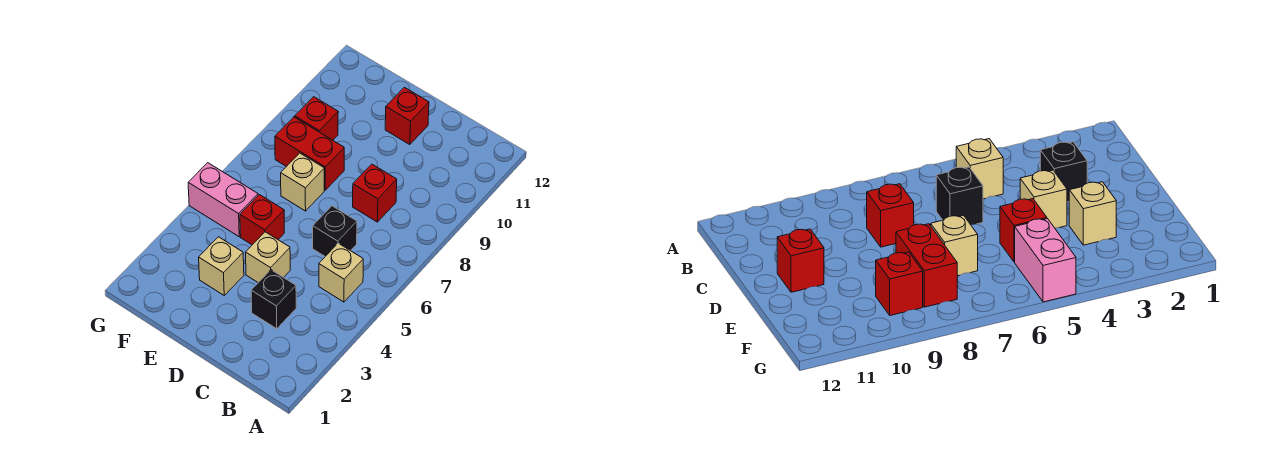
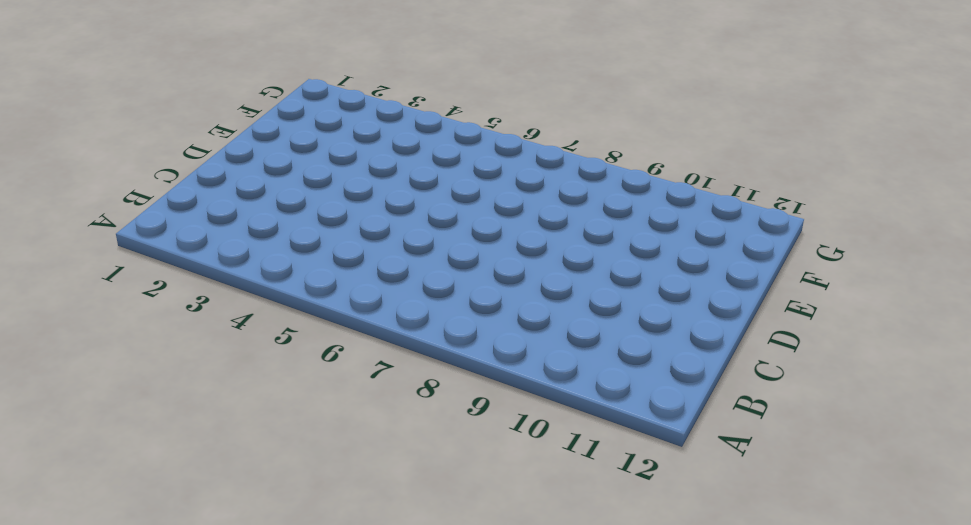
none -> tan brick B5 level 1
none -> black brick C3 level 1
none -> black brick C6 level 1

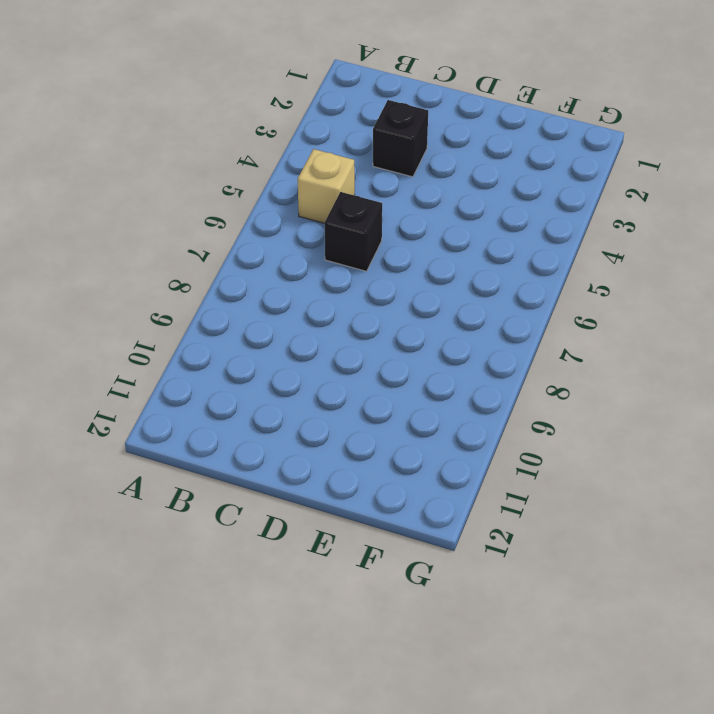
none -> red brick C8 level 1
none -> tan brick D4 level 1
none -> red brick D11 level 1

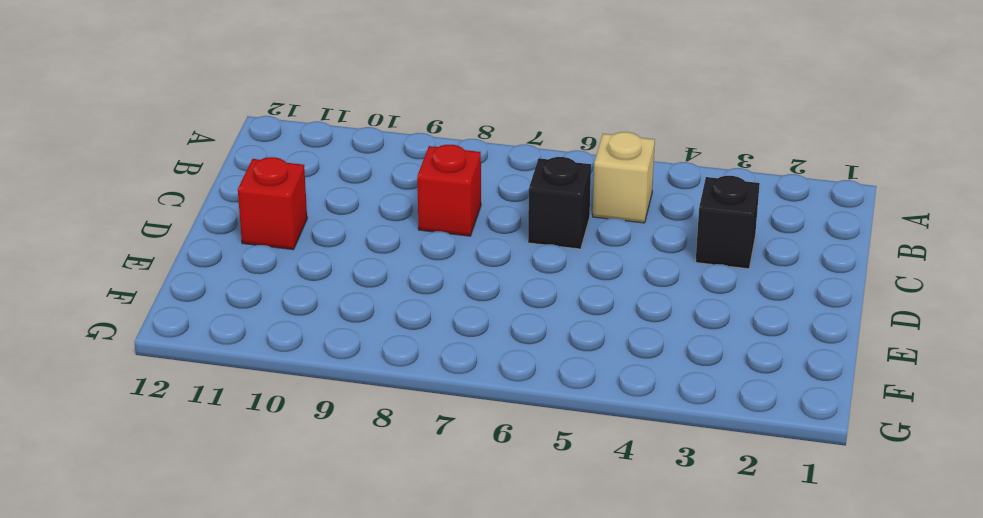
none -> tan brick D4 level 1
none -> tan brick E3 level 1
none -> red brick E5 level 1

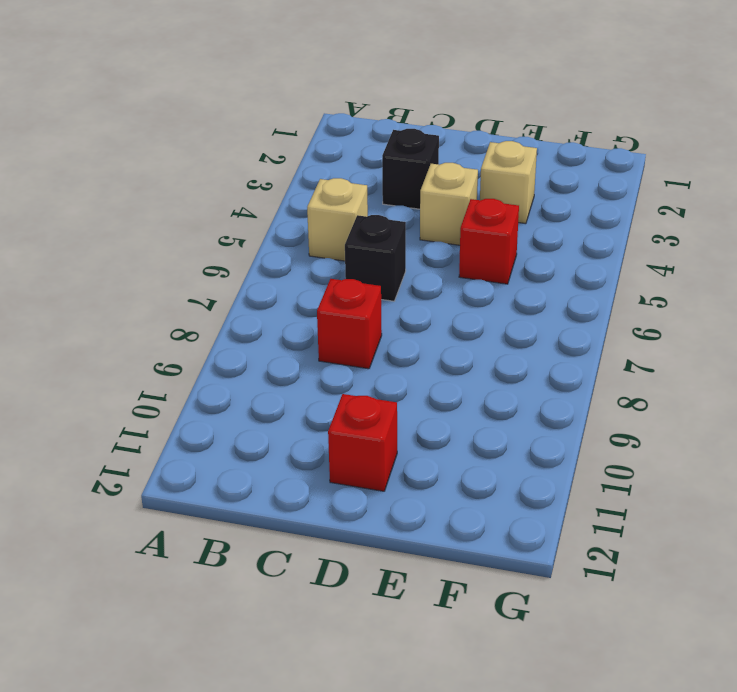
none -> tan brick E7 level 1
none -> red brick E8:F8 level 1
none -> pink brick F5:G5 level 1

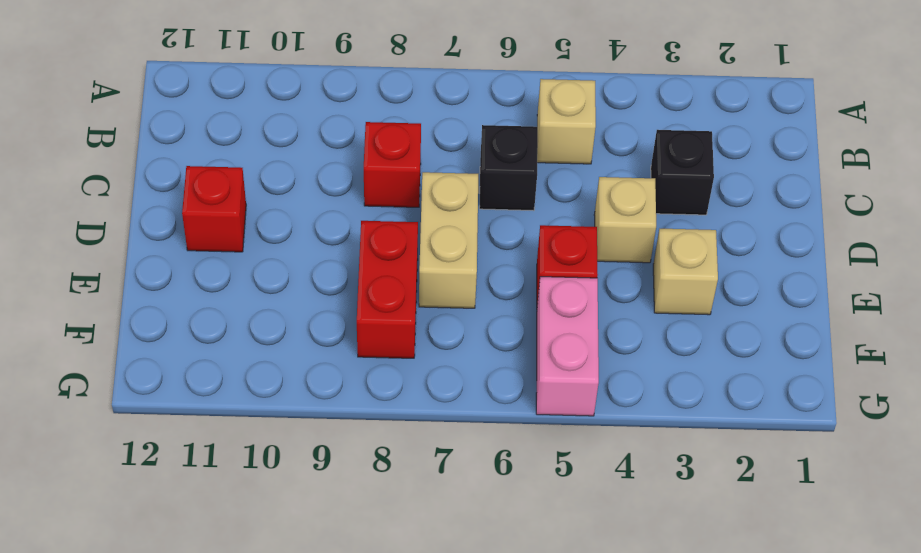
tan brick D7:E7 level 1 -> tan brick E7 level 1
none -> red brick F9 level 1

